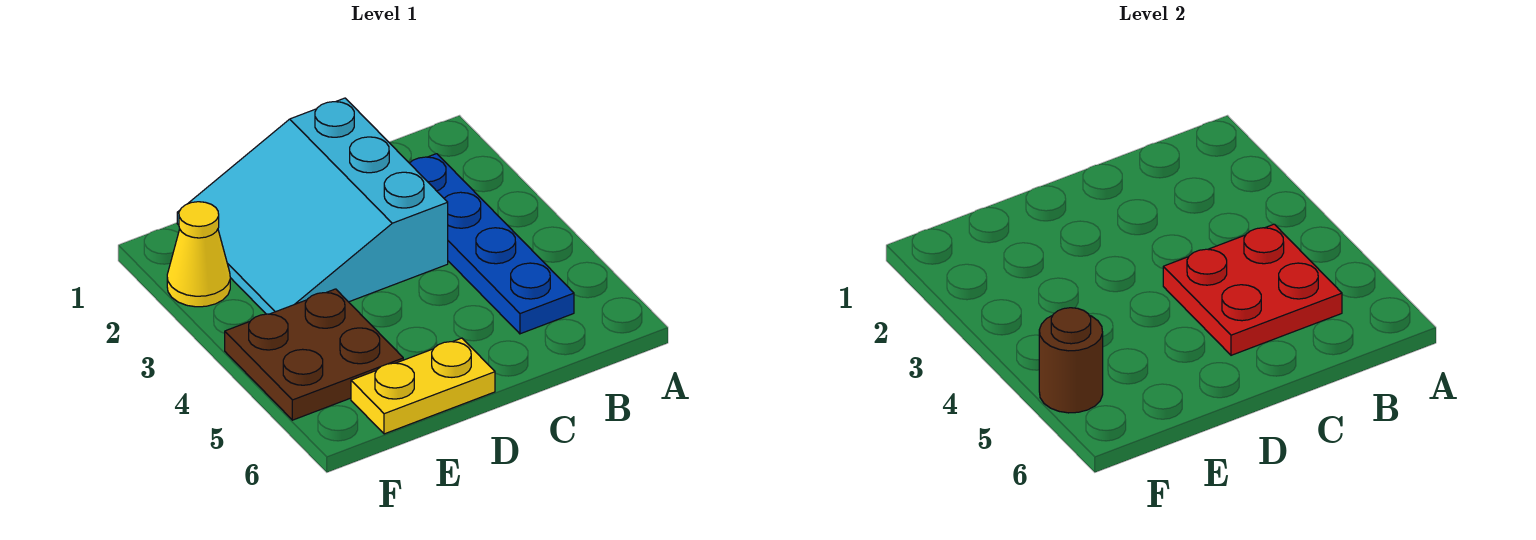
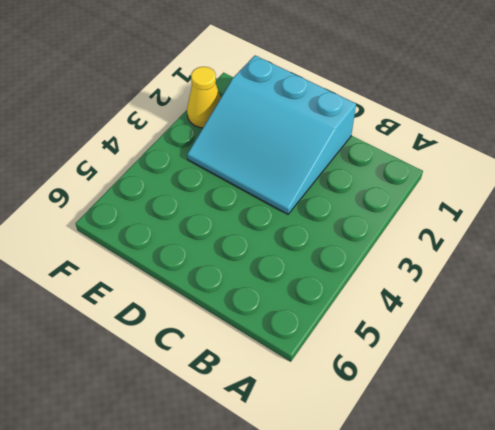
cyan slope C1:E3 level 1 top 1 -> cyan slope C1:E3 level 1 top C
none -> blue plate B2:B5 level 1
none -> yellow plate D6:E6 level 1

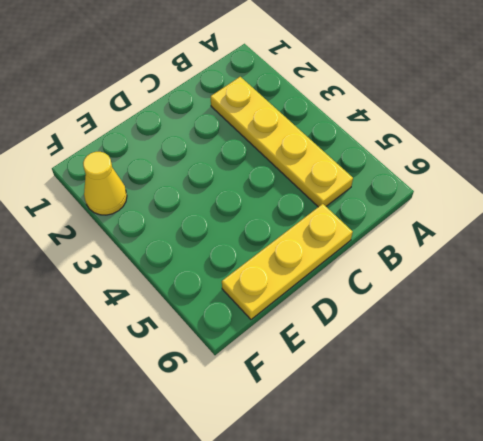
yellow plate B2:B5 level 1 -> blue plate B2:B5 level 1
yellow plate C6:E6 level 1 -> yellow plate D6:E6 level 1
none -> cyan slope C1:E3 level 1 top C
none -> brown plate E4:F5 level 1

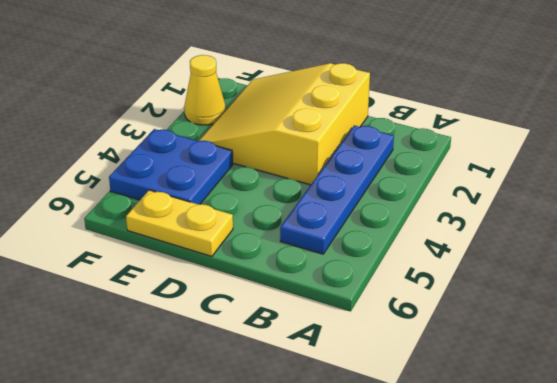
yellow slope C1:E3 level 1 top C -> cyan slope C1:E3 level 1 top C
blue plate E4:F5 level 1 -> brown plate E4:F5 level 1
none -> red plate B4:C5 level 2
none -> brown round brick F5 level 2

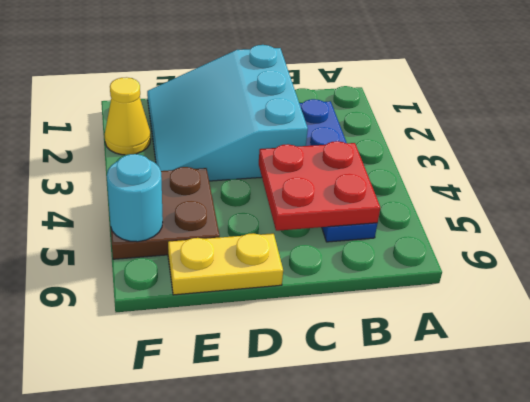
cyan round brick F5 level 2 -> brown round brick F5 level 2

